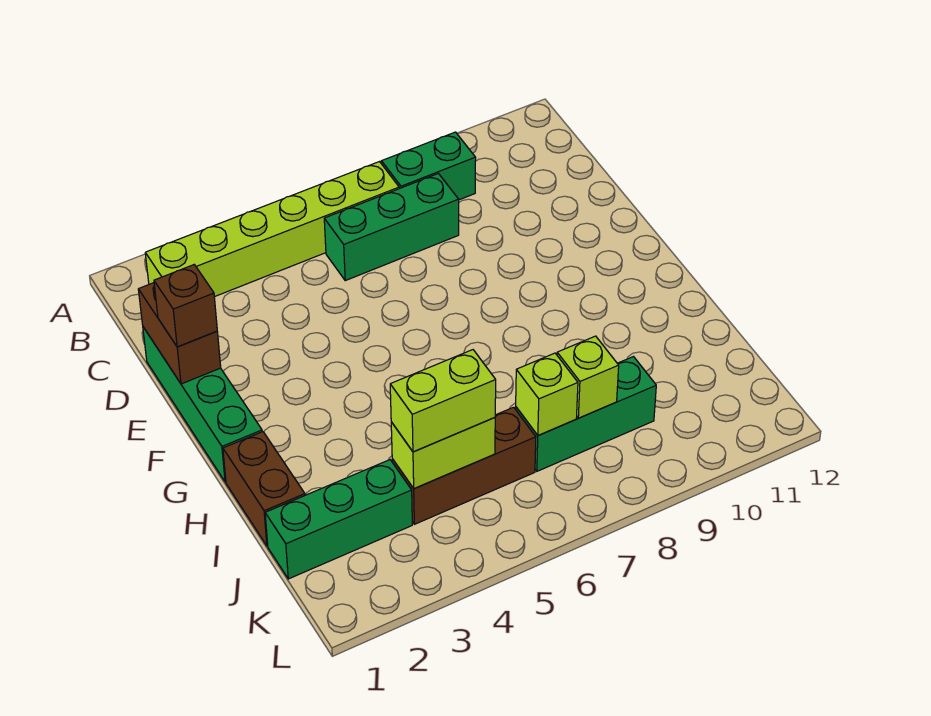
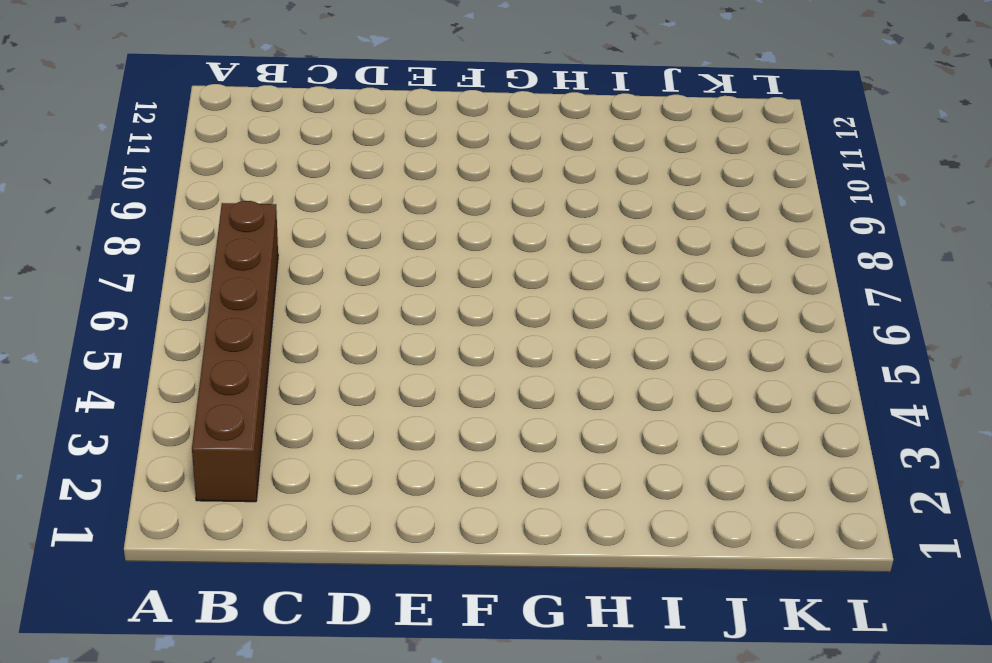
brown brick B2:B7 level 1 -> lime brick B2:B7 level 1
none -> green brick B8:B9 level 1
none -> green brick C6:C8 level 1
none -> green brick D1:G1 level 1

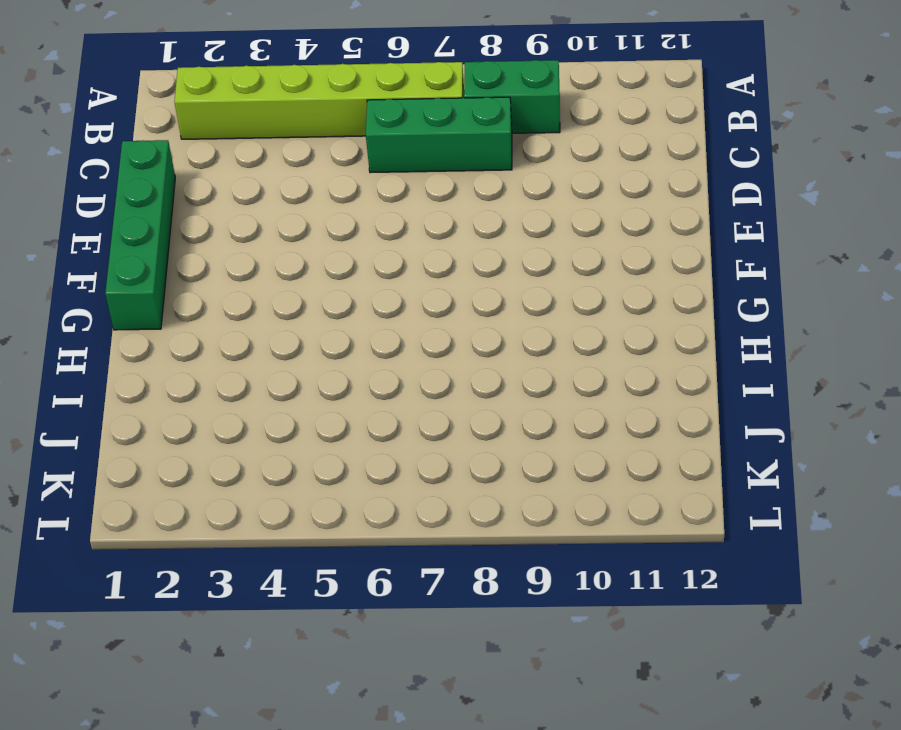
none -> brown brick H1:I1 level 1
none -> green brick J1:J3 level 1
none -> brown brick J4:J6 level 1

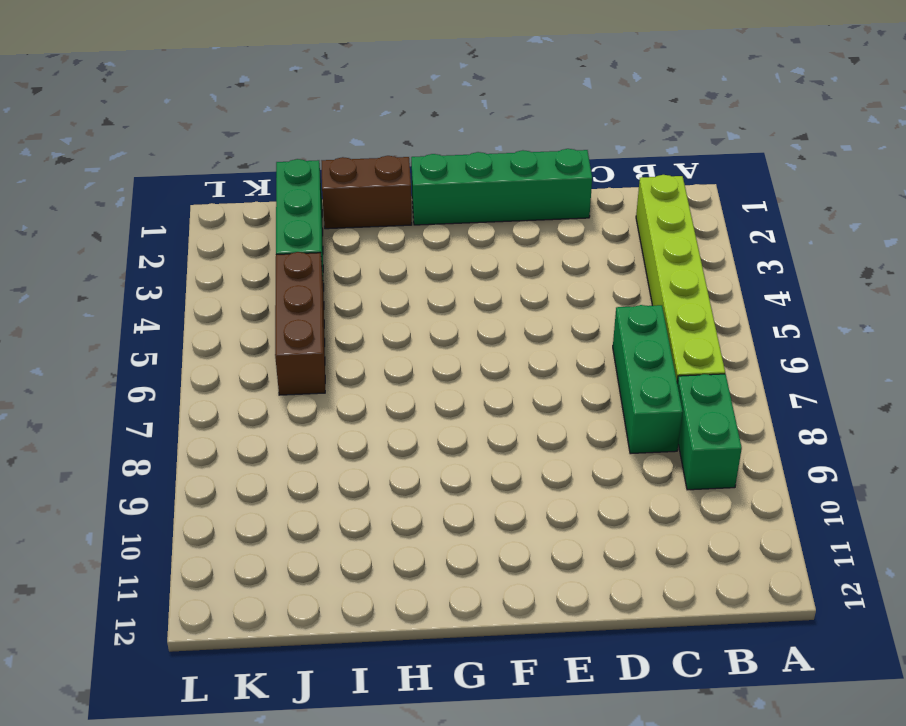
none -> green brick J7:J9 level 1
none -> brown brick D1:E1 level 2
none -> lime brick J4:J5 level 2

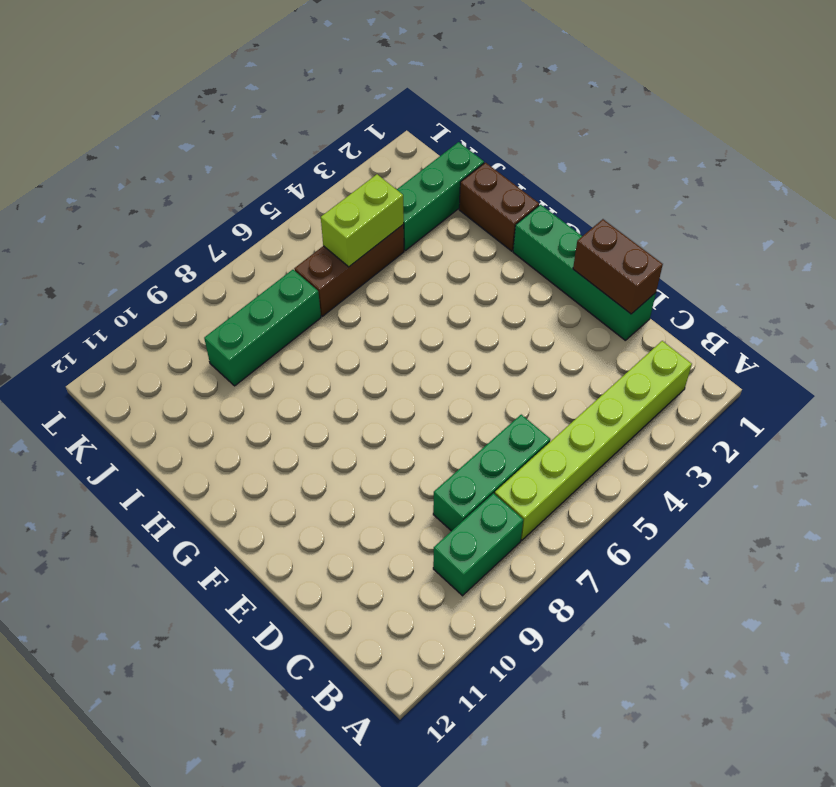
none -> lime brick J7 level 2
none -> lime brick J8 level 2
none -> brown brick E1 level 3

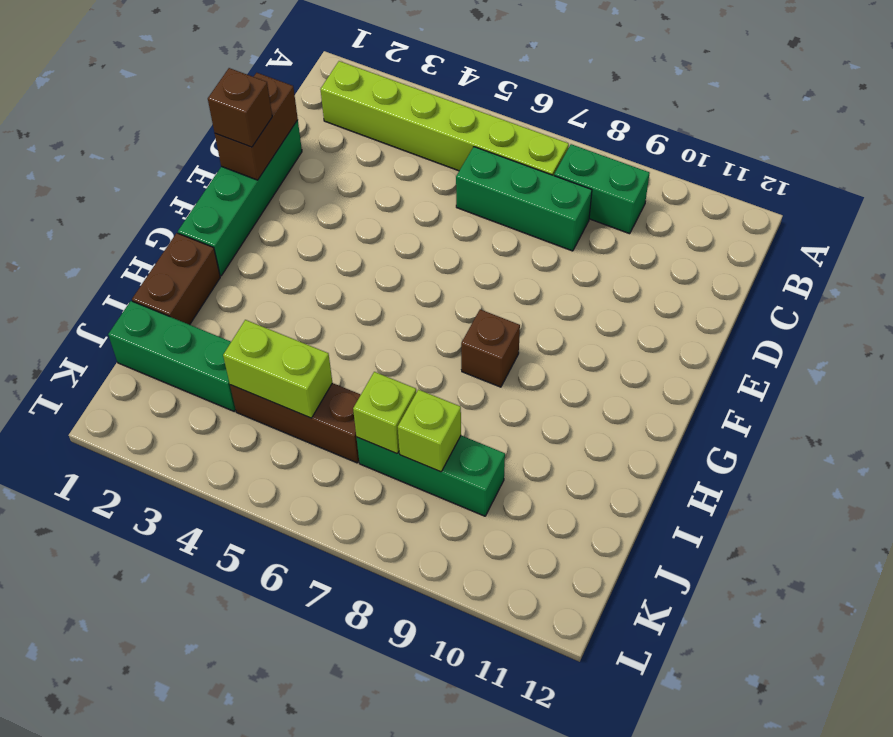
brown brick G8 level 1 -> none
none -> lime brick J4:J5 level 3

